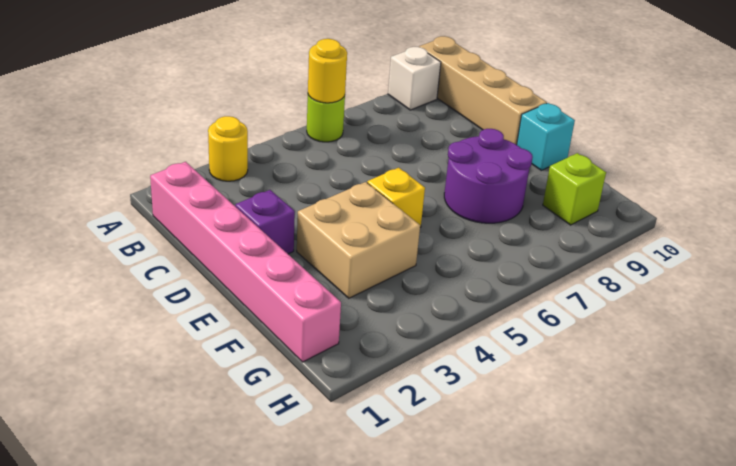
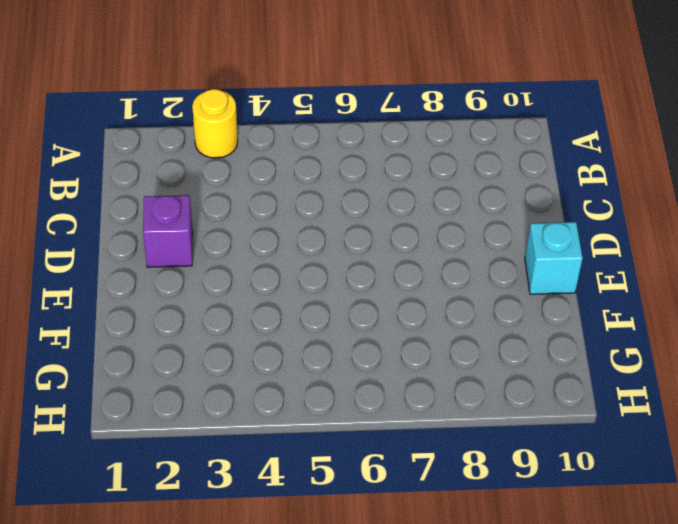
none -> lime round brick A6 level 1
none -> white brick A9 level 1
none -> tan brick A10:D10 level 1

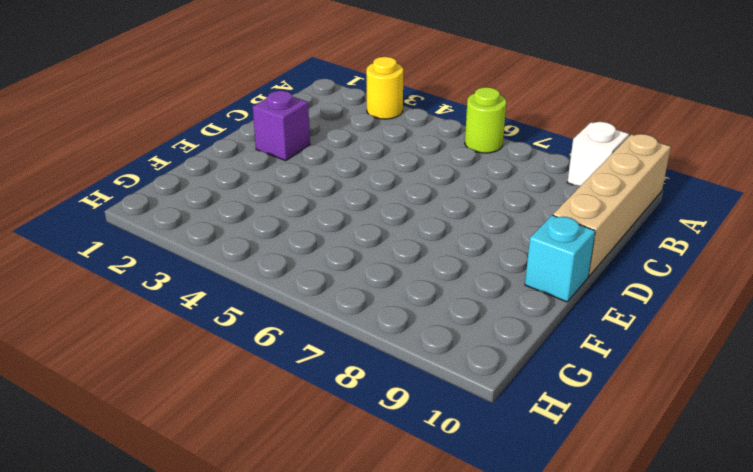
none -> pink brick B1:G1 level 1
none -> tan brick E3:F4 level 1
none -> yellow brick E5 level 1

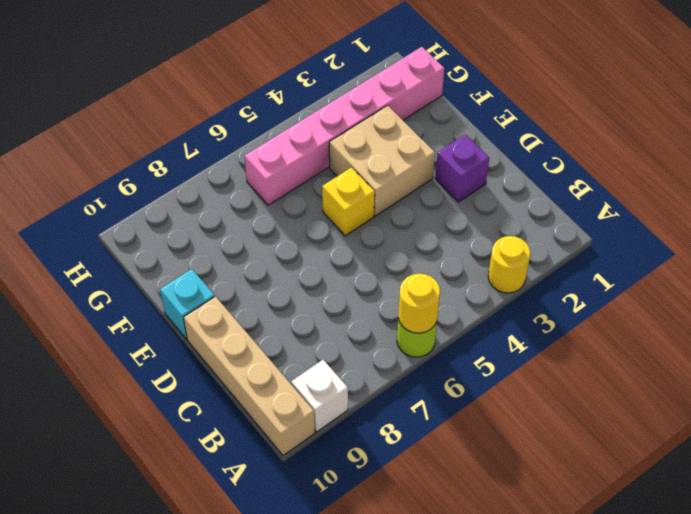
pink brick G1:G6 level 1 -> pink brick B1:G1 level 1
none -> purple round brick E7:F8 level 1
none -> lime brick G9 level 1

